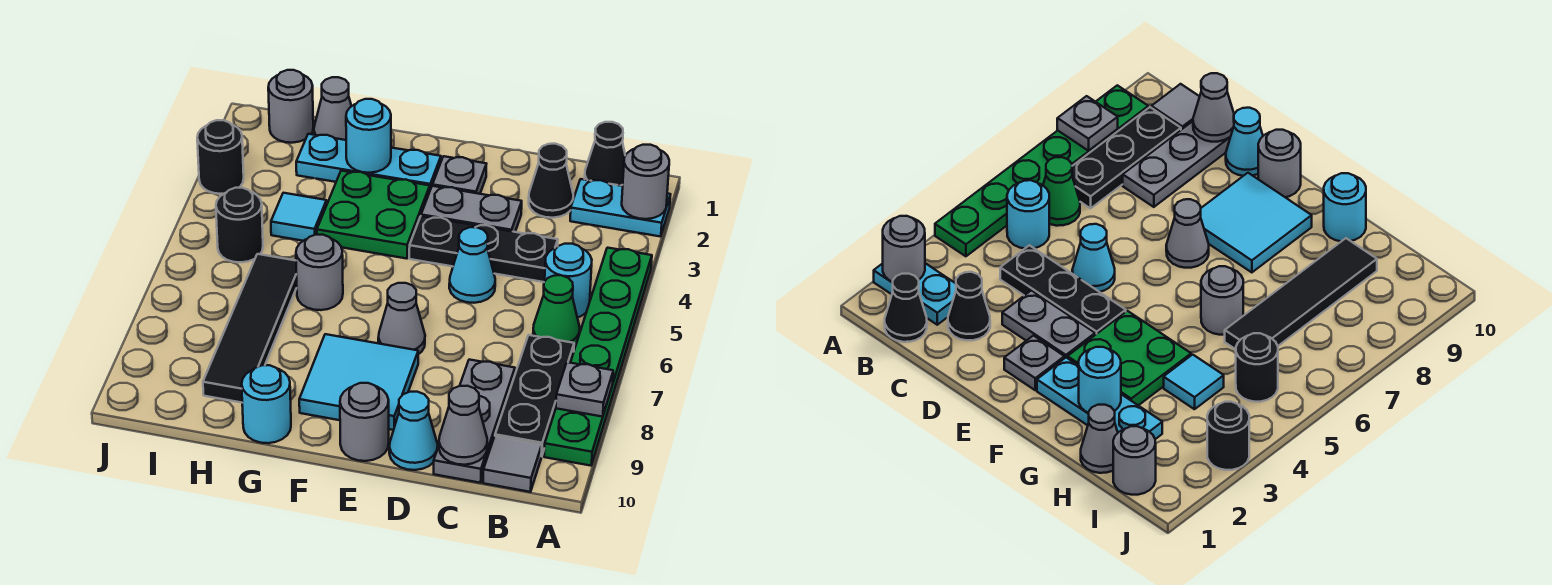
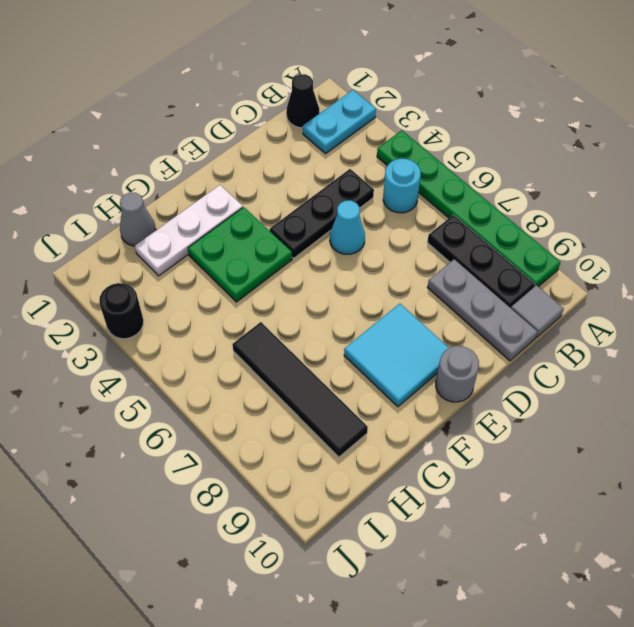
white plate F2:H2 level 1 -> cyan plate F2:H2 level 1
none -> green cone B6 level 1
none -> black cone C2 level 1
none -> grey plate D3:E3 level 1
none -> cyan cone D10 level 1

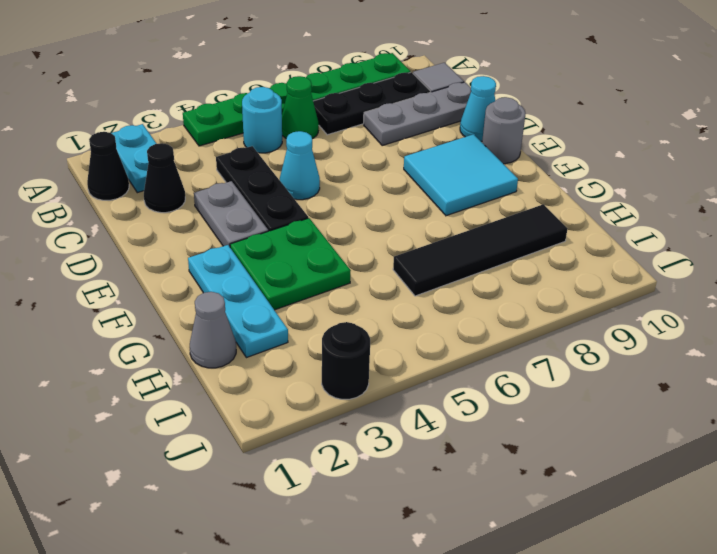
none -> grey plate E2 level 1
none -> grey cone E7 level 1
none -> grey round brick G6 level 1
none -> cyan round brick G10 level 1

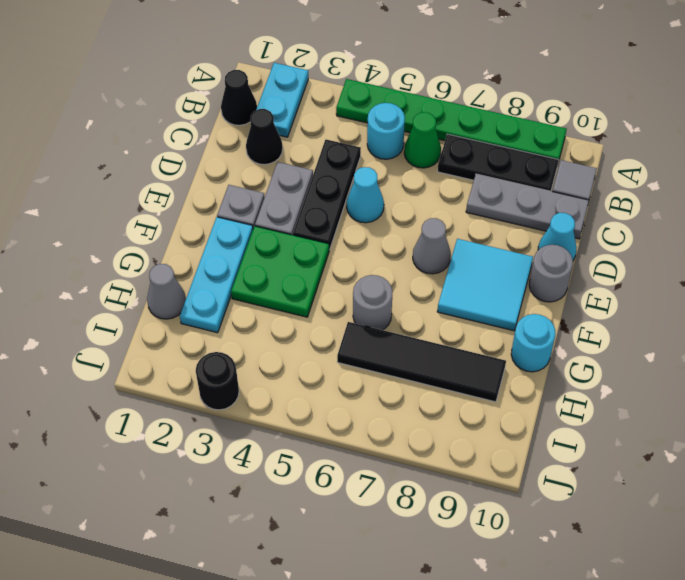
none -> cyan tile H4 level 1
none -> grey round brick I1 level 1
none -> black round brick I5 level 1
none -> grey round brick A2 level 2

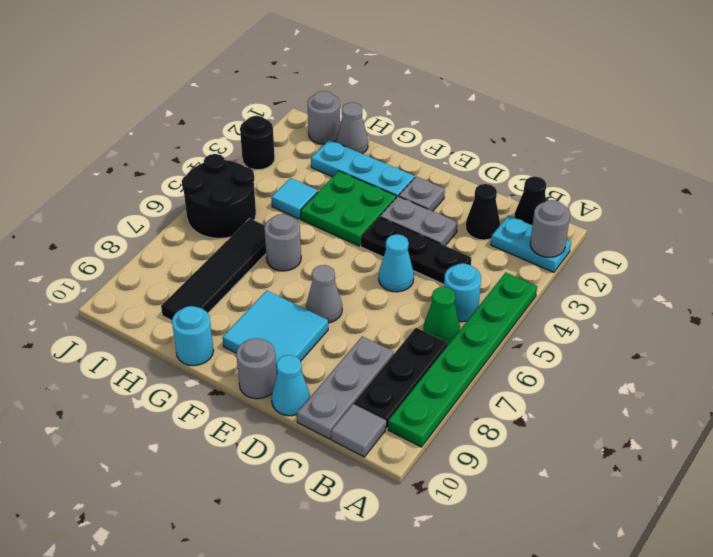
black round brick I5:J6 level 1 -> black round brick I5 level 1
none -> grey plate A8 level 2
none -> grey cone C10 level 2
none -> cyan round brick G2 level 2

